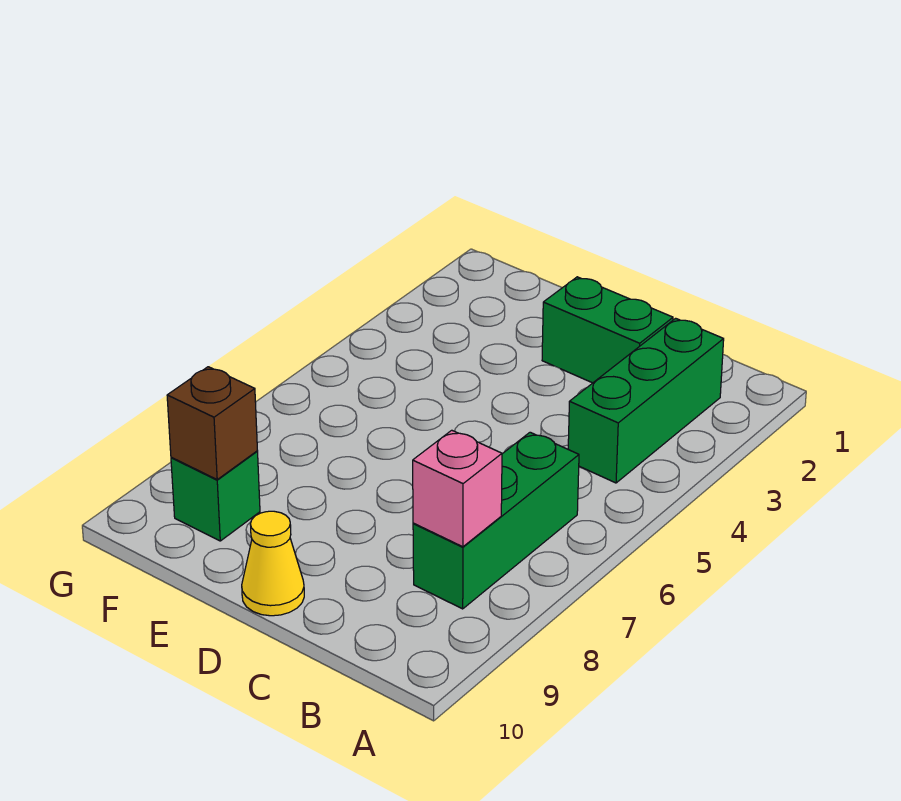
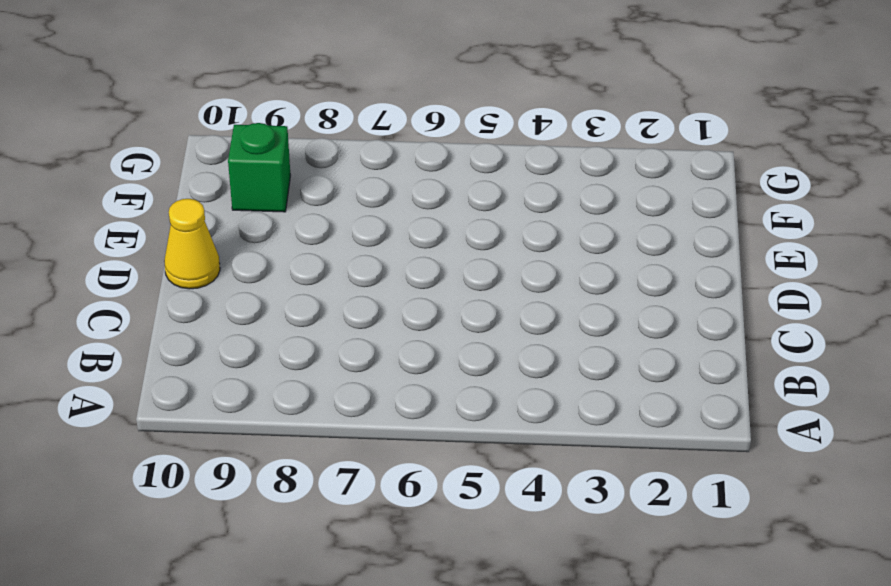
none -> green brick B2:B4 level 1
none -> green brick B6:B8 level 1

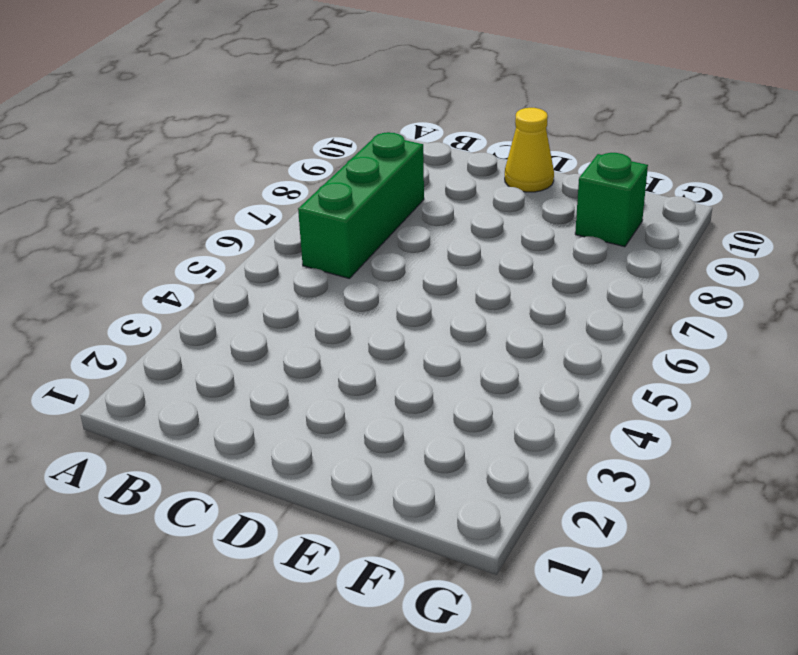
none -> green brick B2:B4 level 1
none -> green brick C2:D2 level 1

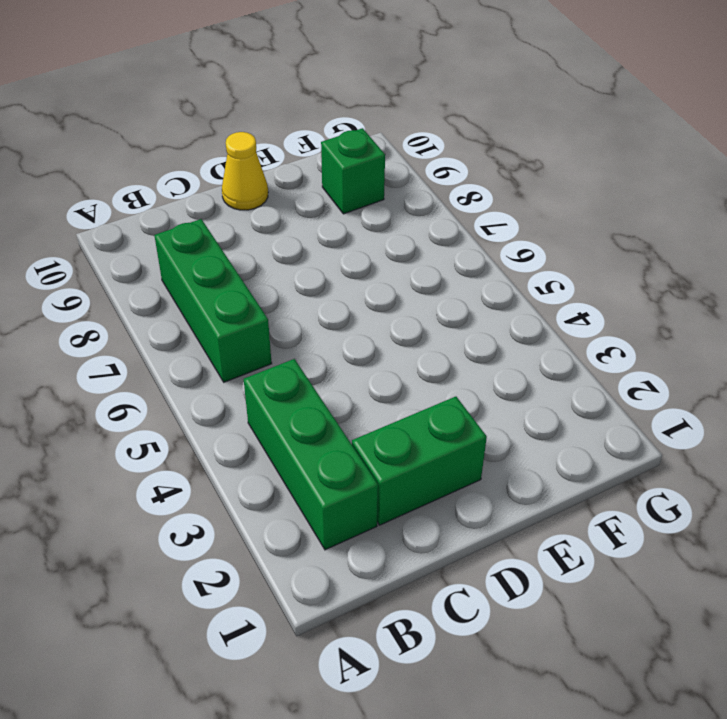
none -> pink brick B8 level 2
none -> brown brick F9 level 2

